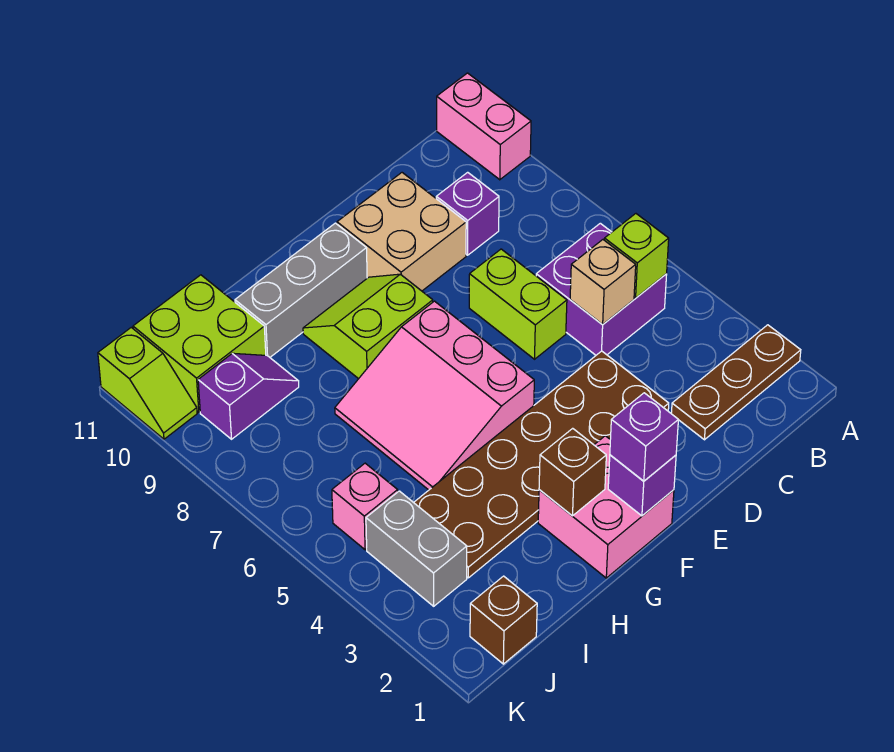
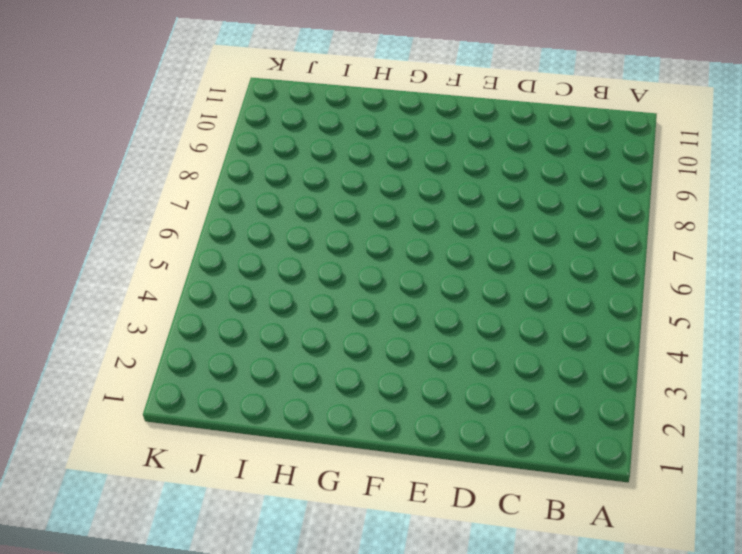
none -> brown plate A2:C2 level 1
none -> pink brick A10:A11 level 1
none -> purple brick B5:C6 level 1

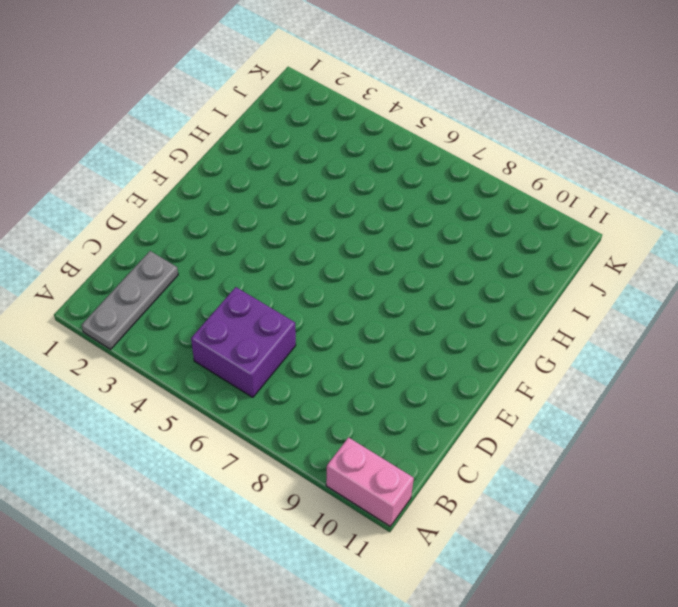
grey plate A2:C2 level 1 -> brown plate A2:C2 level 1
none -> purple brick C9 level 1
none -> brown plate D3:I4 level 1
none -> lime brick D6:D7 level 1

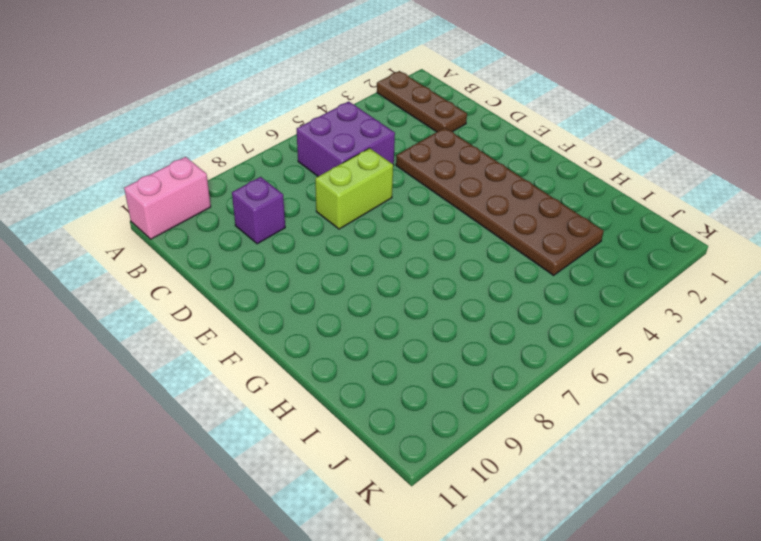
none -> tan brick D9:E10 level 1
none -> pink brick F1:G2 level 1
none -> pink slope F5:H7 level 1 top F

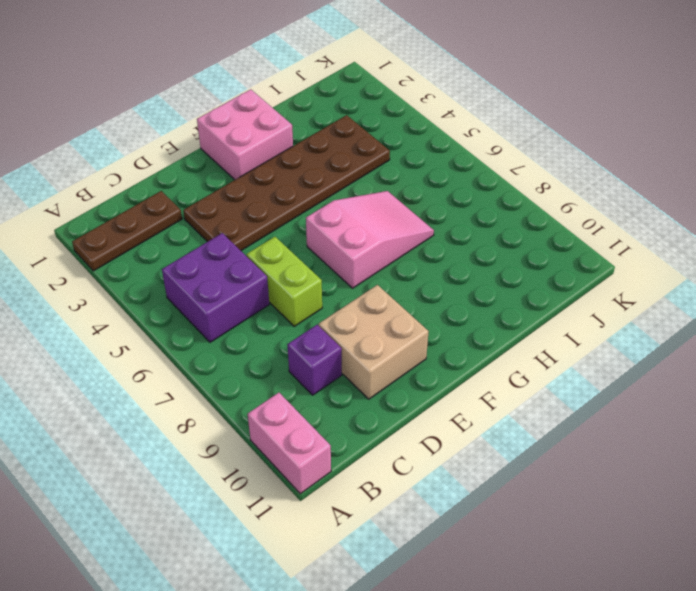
pink slope F6:H7 level 1 top F -> pink slope F5:H7 level 1 top F
none -> lime slope F8:G9 level 1 top 8
none -> grey brick F10:H10 level 1
none -> purple slope I9:J9 level 1 top J

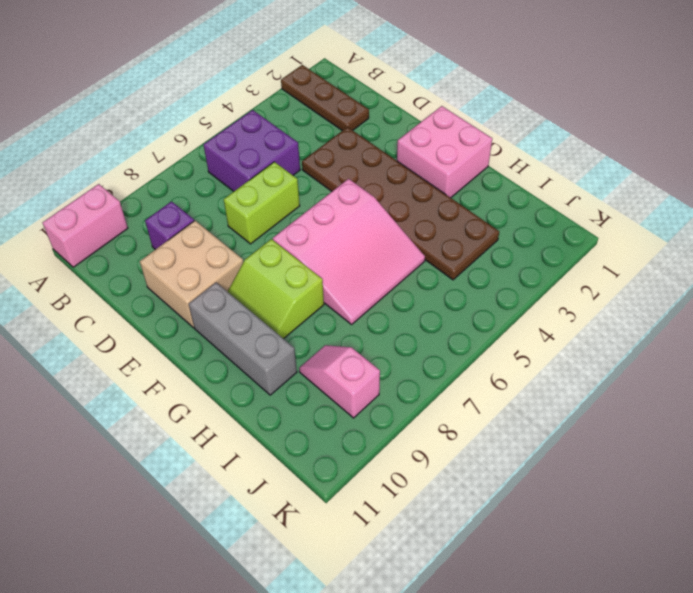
pink slope I9:J9 level 1 top J -> purple slope I9:J9 level 1 top J
none -> lime brick I10:J11 level 1
none -> brown brick J1 level 1
none -> grey brick J3:J4 level 1

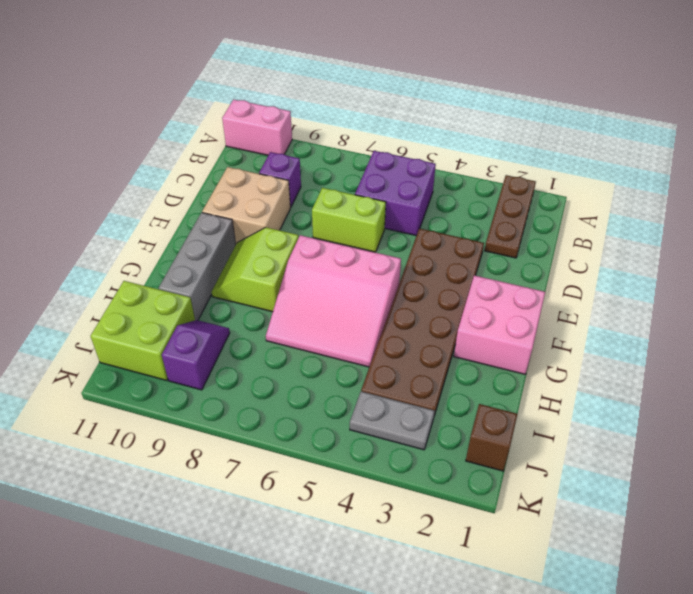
grey plate J3:J4 level 1 -> grey brick J3:J4 level 1
none -> pink brick J5 level 1
none -> lime slope K10:K11 level 1 top 11
none -> lime brick B5 level 2

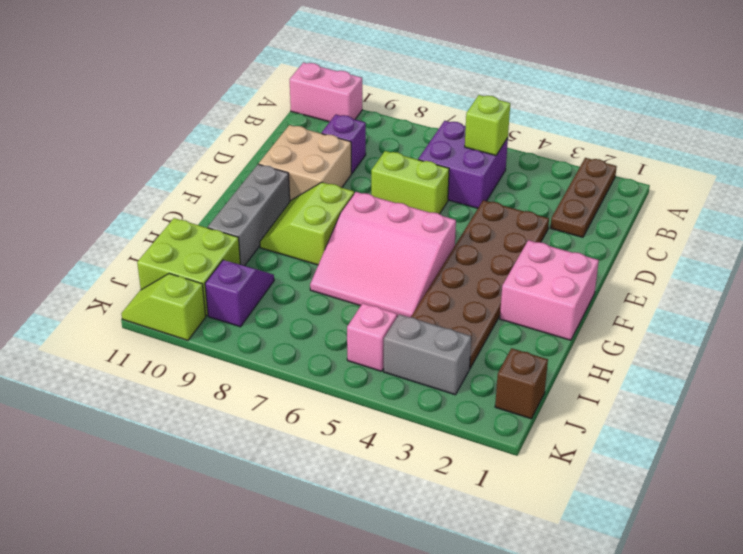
lime slope K10:K11 level 1 top 10 -> lime slope K10:K11 level 1 top 11
none -> tan brick C5 level 2
none -> purple brick F1 level 2
none -> brown brick G2 level 2

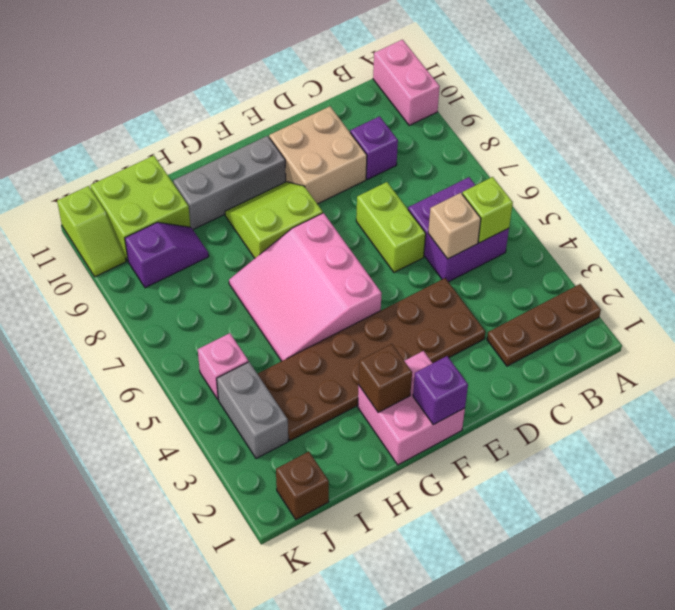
none -> purple brick F1 level 3

